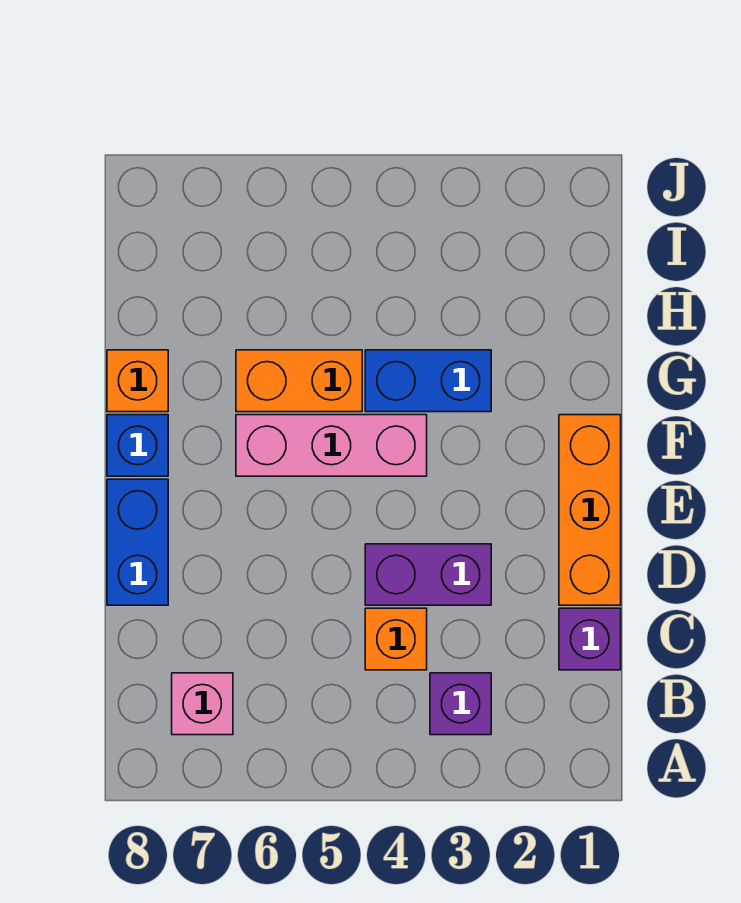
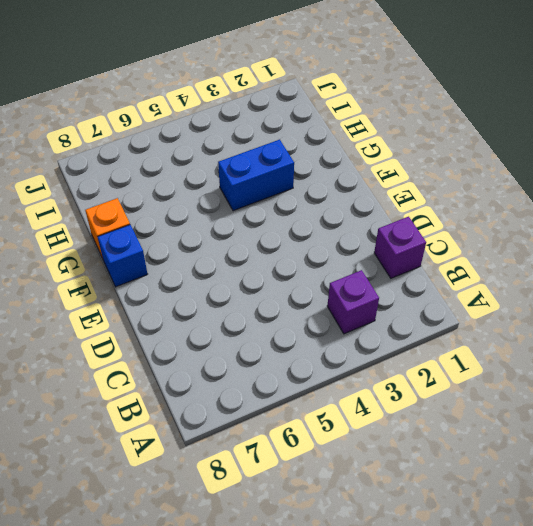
none -> pink brick B7 level 1
none -> orange brick C4 level 1
none -> orange brick D1:F1 level 1

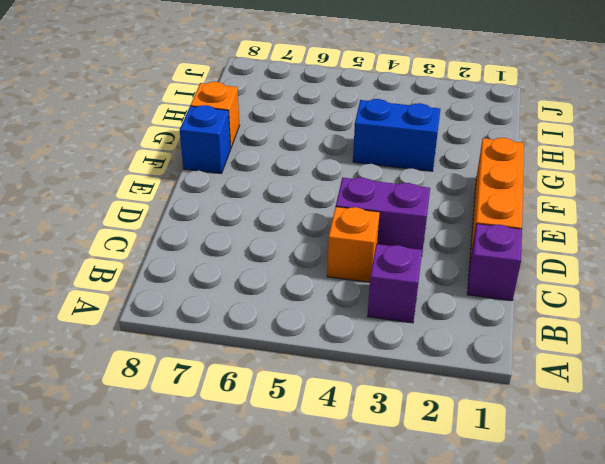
none -> pink brick B7 level 1
none -> blue brick D8:E8 level 1
none -> pink brick F4:F6 level 1

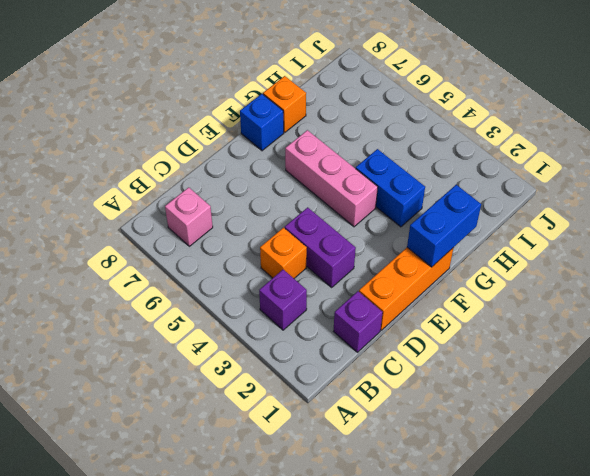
blue brick F1:G1 level 2 -> blue brick D8:E8 level 1
none -> orange brick G5:G6 level 1

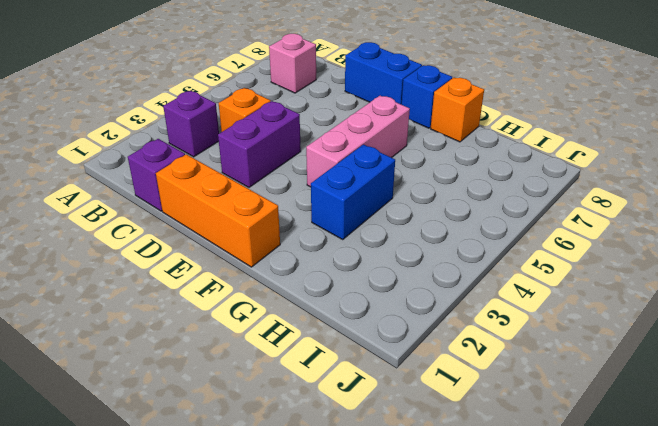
none -> orange brick G5:G6 level 1

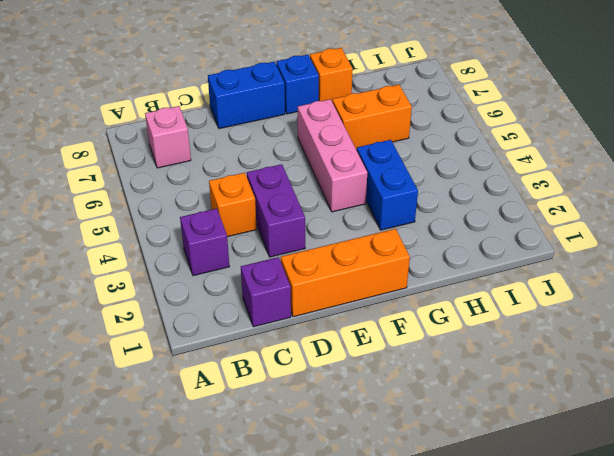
orange brick G6:H6 level 1 -> orange brick G5:G6 level 1

